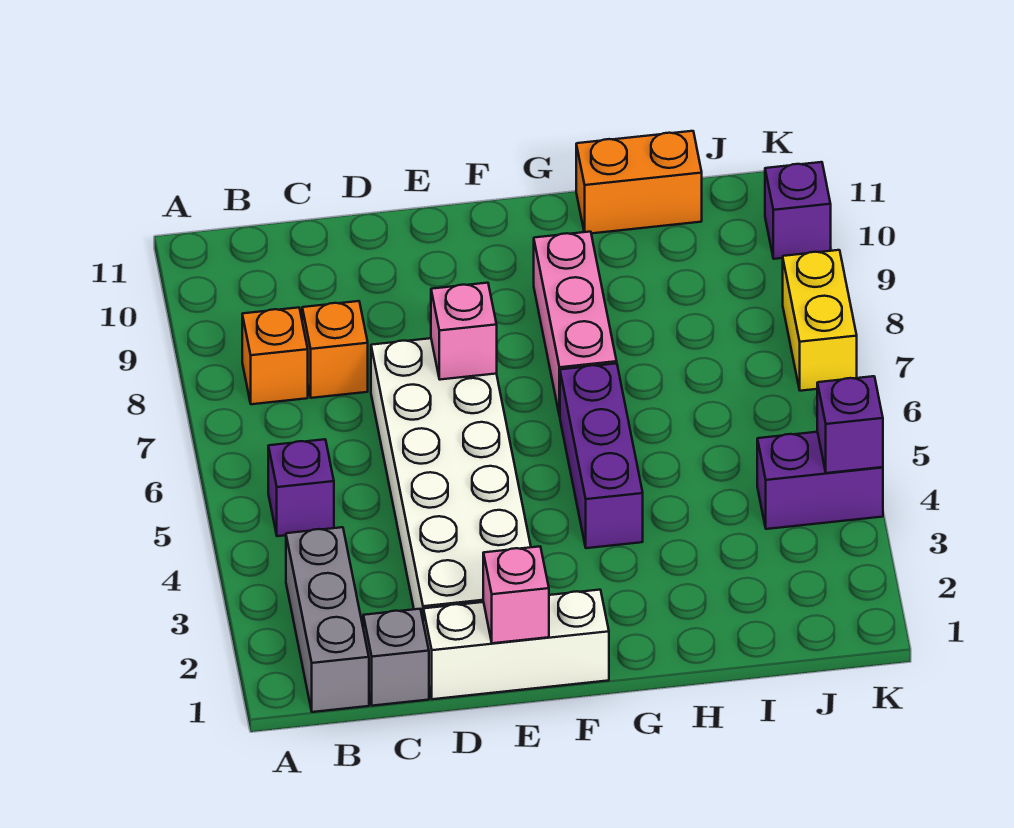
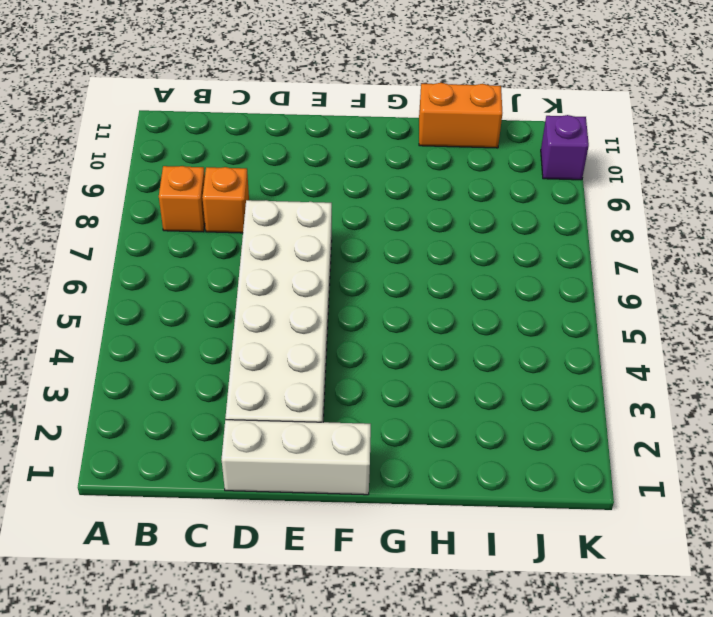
none -> grey brick B1:B3 level 1
none -> purple brick B5 level 1
none -> grey brick C1 level 1

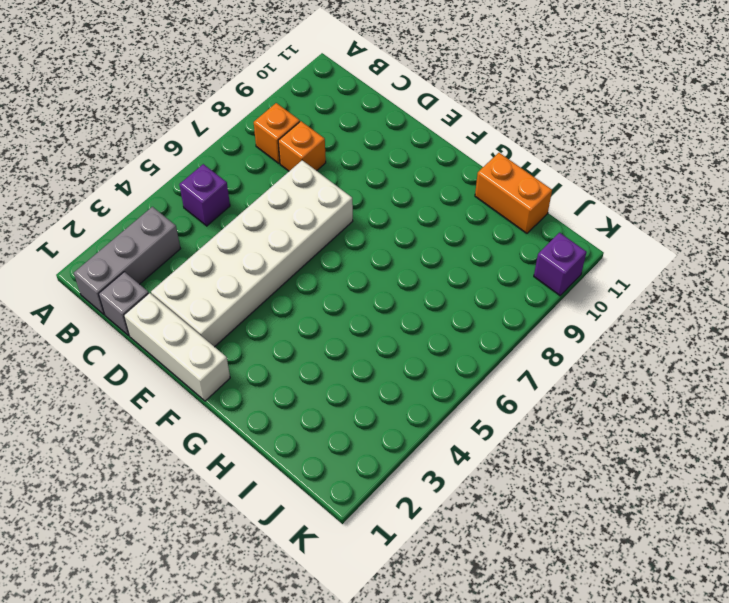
none -> purple brick G4:G6 level 1
none -> pink brick G7:G9 level 1
none -> purple brick J4:K4 level 1

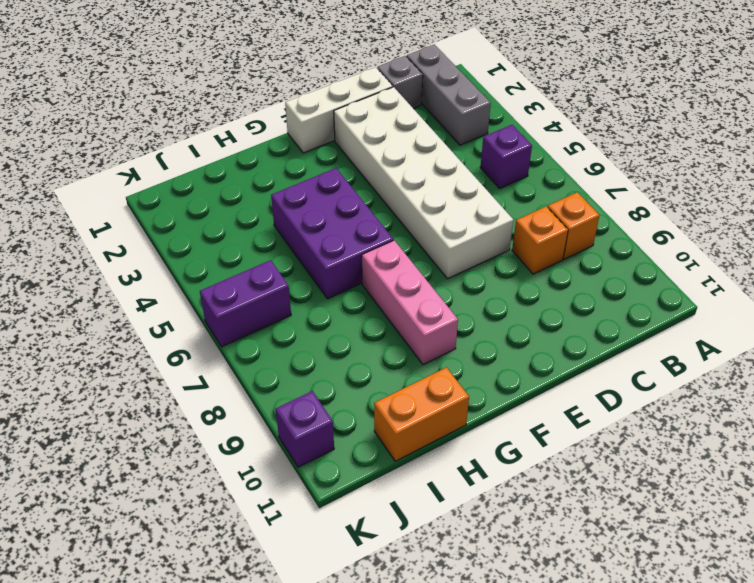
purple brick G4:H6 level 1 -> purple brick G4:G6 level 1
purple brick J6:K6 level 1 -> purple brick J4:K4 level 1
none -> yellow brick K7:K8 level 1
none -> pink brick E1 level 2
none -> pink brick E7 level 2

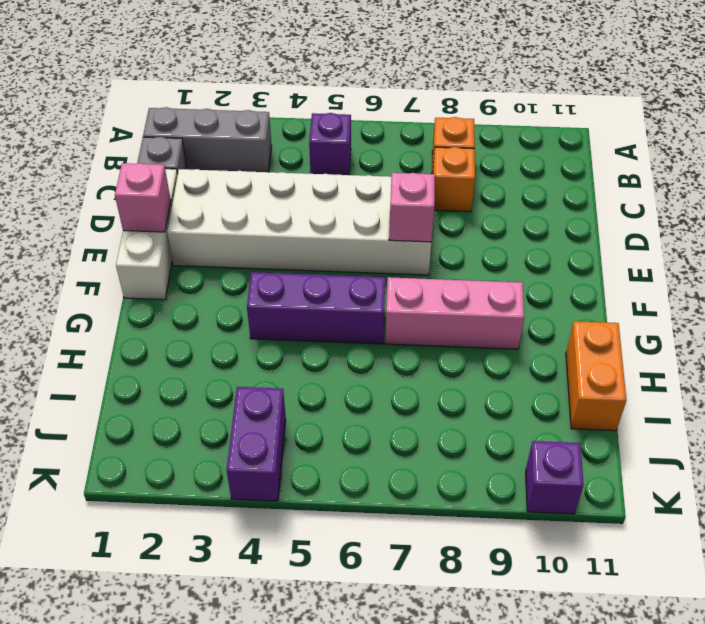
none -> yellow brick K7:K8 level 1
none -> purple brick K4 level 2

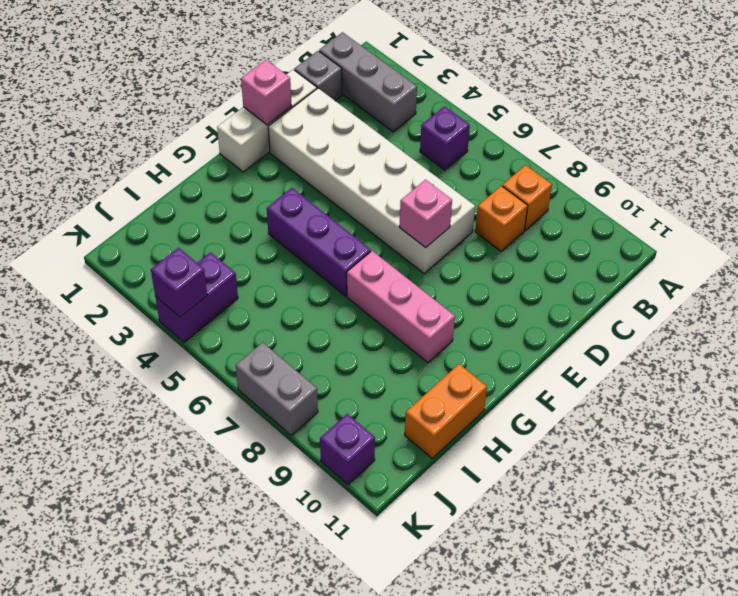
grey brick K7:K8 level 1 -> yellow brick K7:K8 level 1

